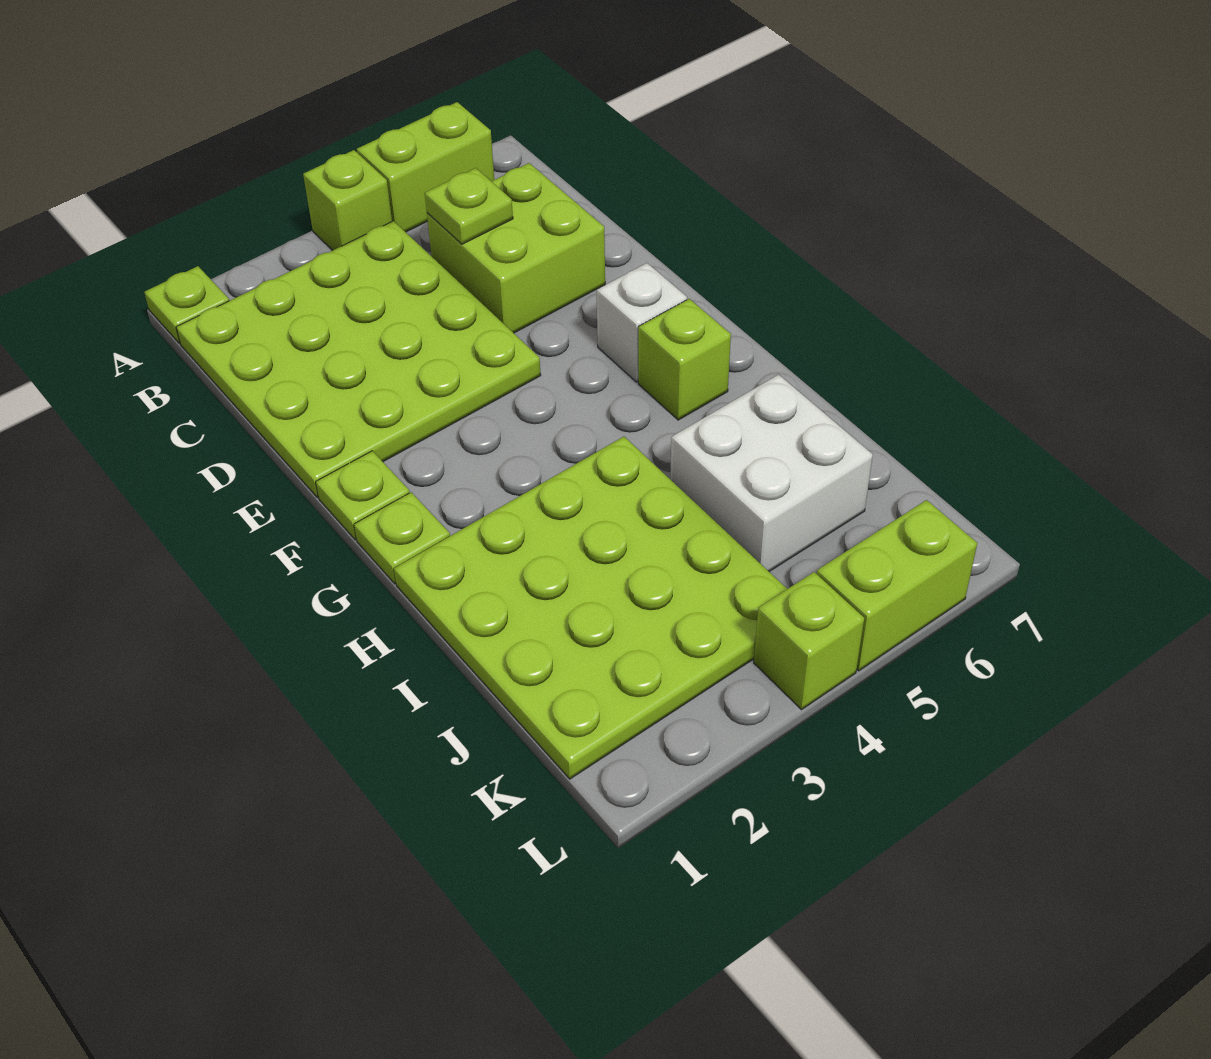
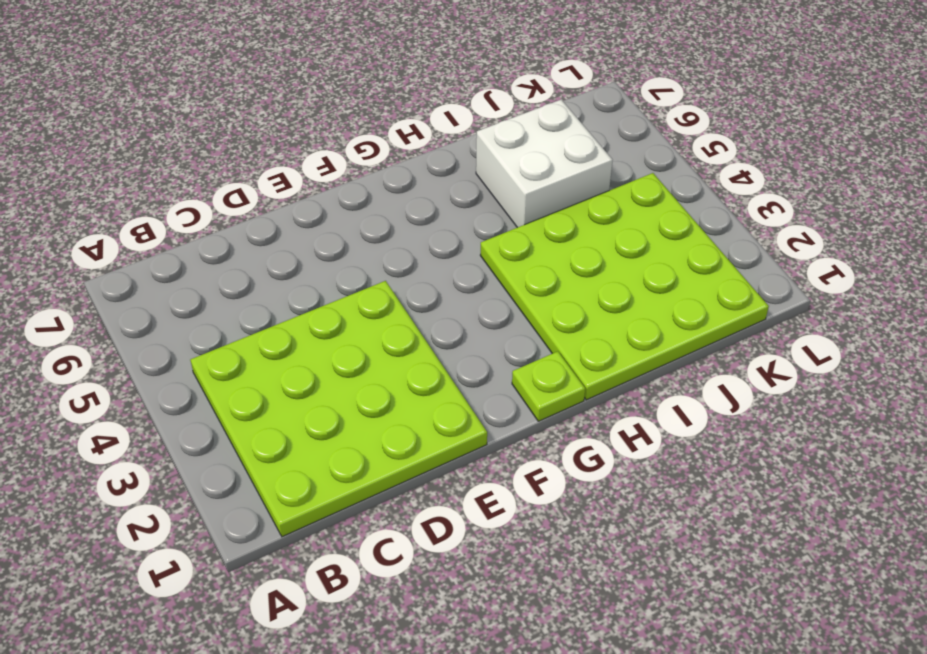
none -> lime plate A1 level 1
none -> lime brick A4 level 1
none -> lime brick A5:A6 level 1

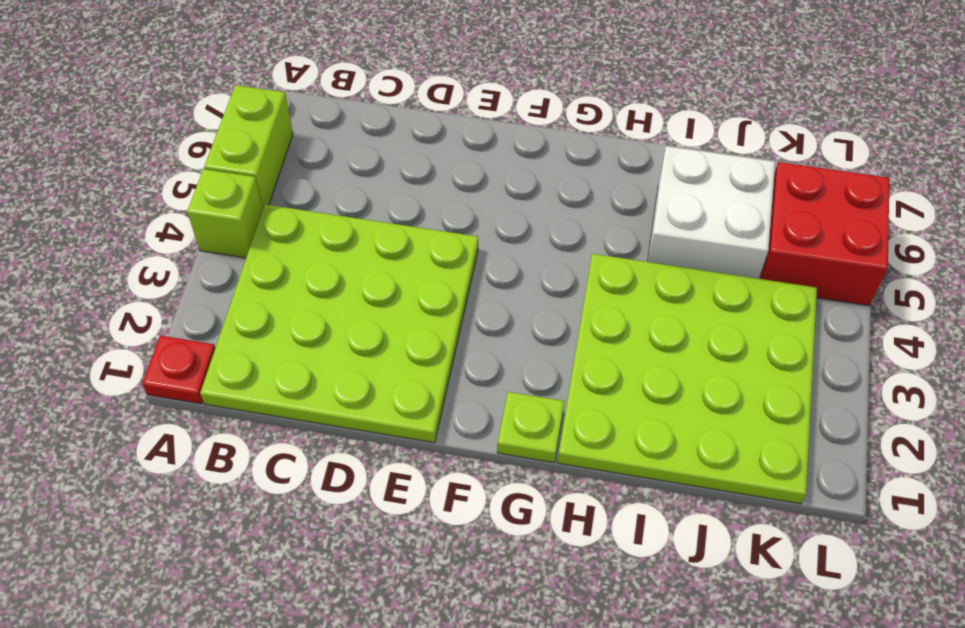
red plate A1 level 1 -> lime plate A1 level 1
red brick K5:L6 level 1 -> lime brick L5:L6 level 1
none -> lime brick C5:D6 level 1
none -> lime plate F1 level 1
none -> white brick F6 level 1

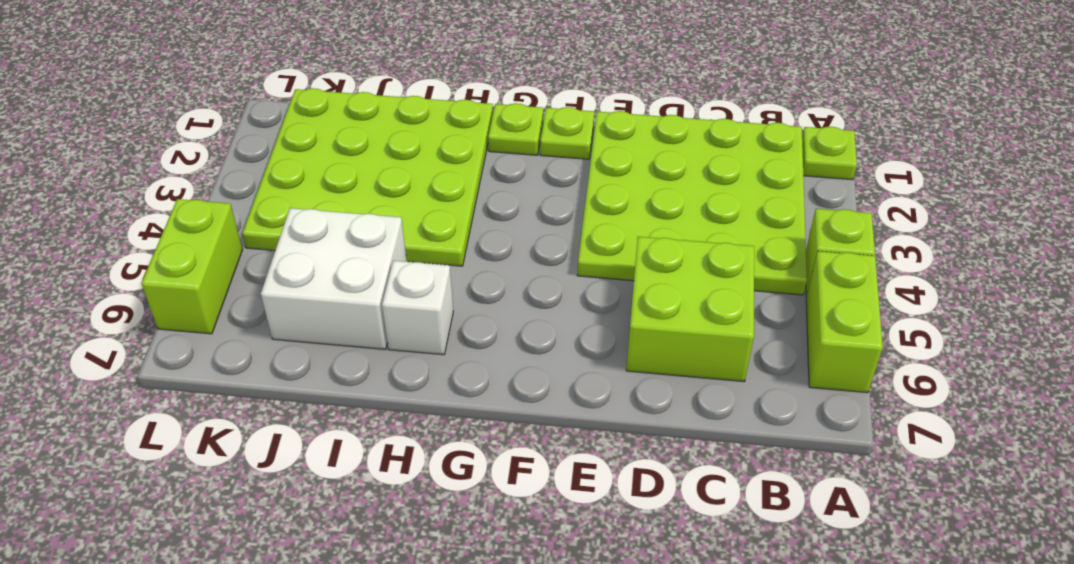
white brick H6 level 1 -> white brick F6 level 1
none -> lime brick G6 level 1
none -> lime brick L4 level 1
none -> lime plate C5 level 2

